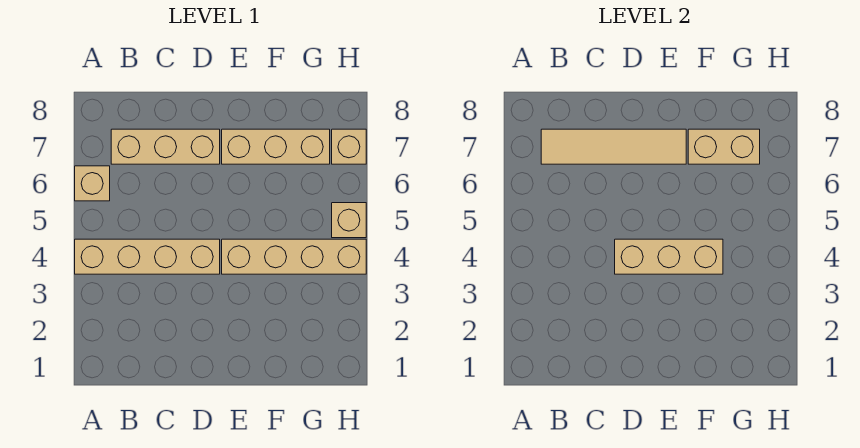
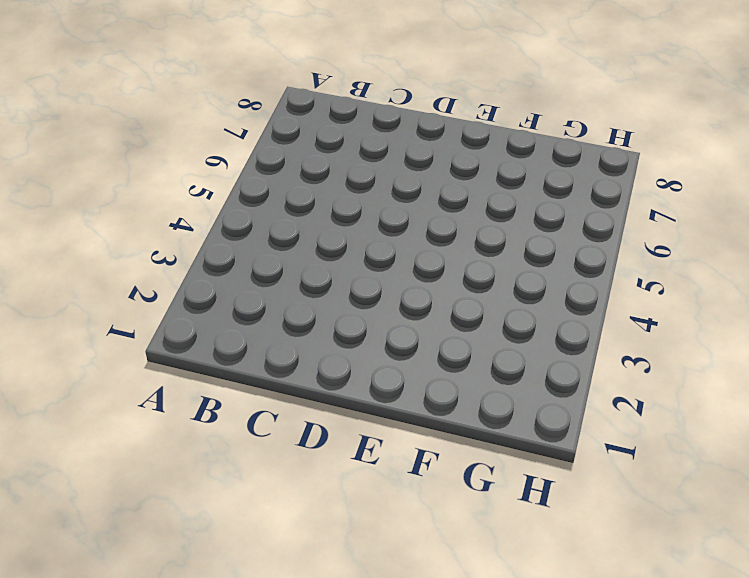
none -> tan brick A4:D4 level 1
none -> tan brick A6 level 1

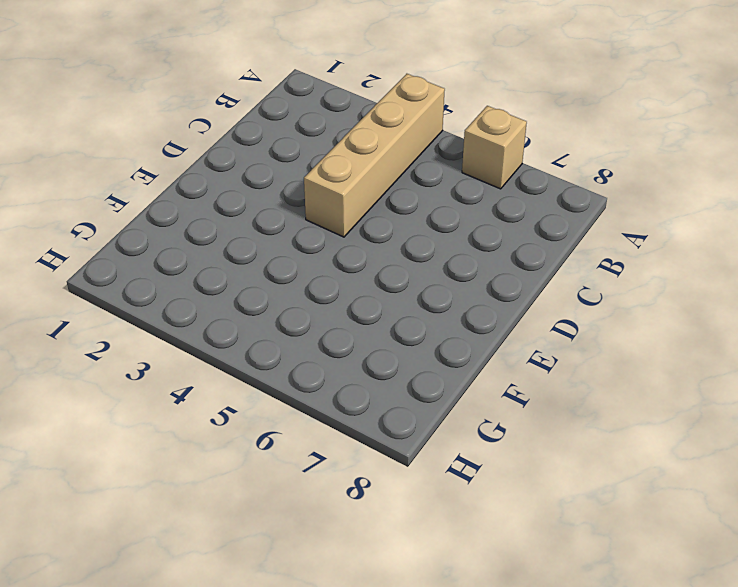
none -> tan brick B7:D7 level 1
none -> tan brick E4:H4 level 1

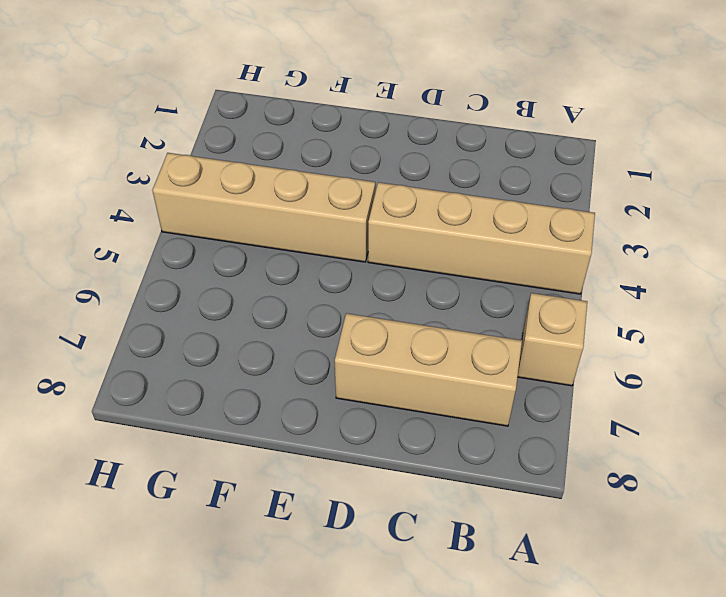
none -> tan brick E7:G7 level 1
none -> tan brick H5 level 1

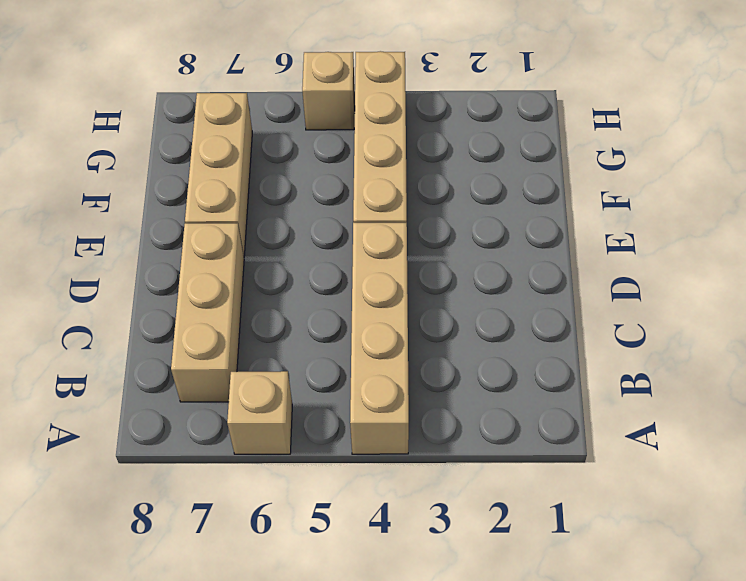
none -> tan brick H7 level 1
none -> tan tile B7:E7 level 2

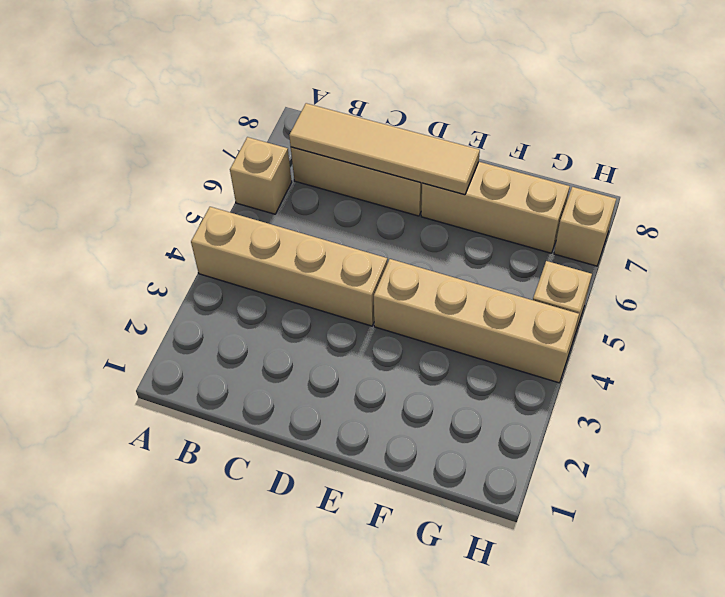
none -> tan brick D4:F4 level 2
none -> tan brick F7:G7 level 2

